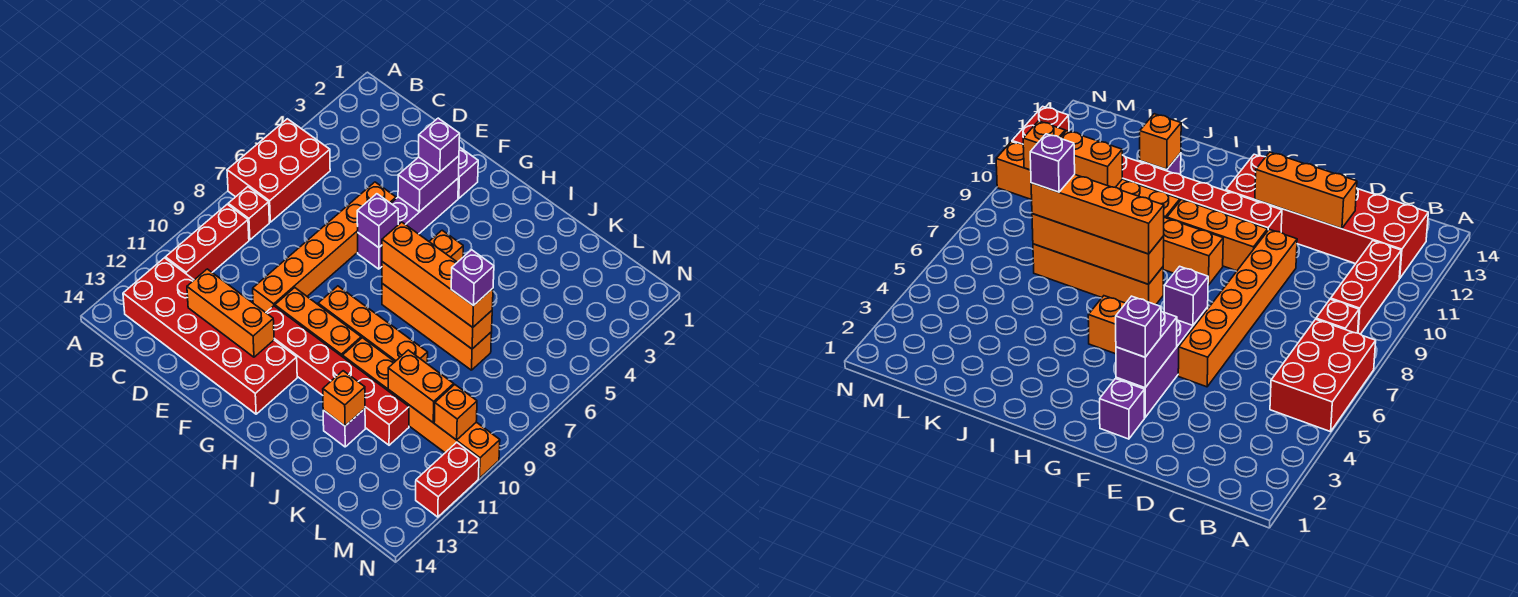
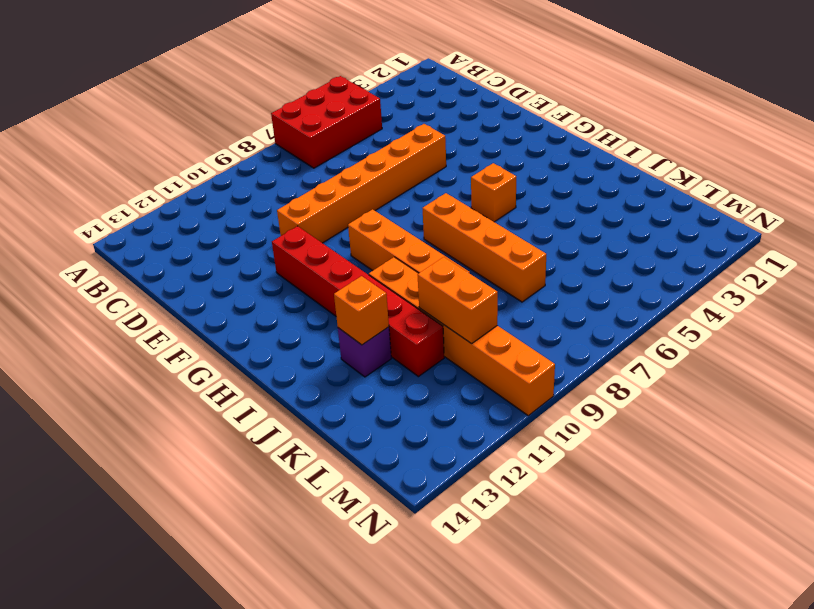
none -> red brick B8 level 1
none -> red brick B9:B11 level 1
none -> red brick B12:G13 level 1

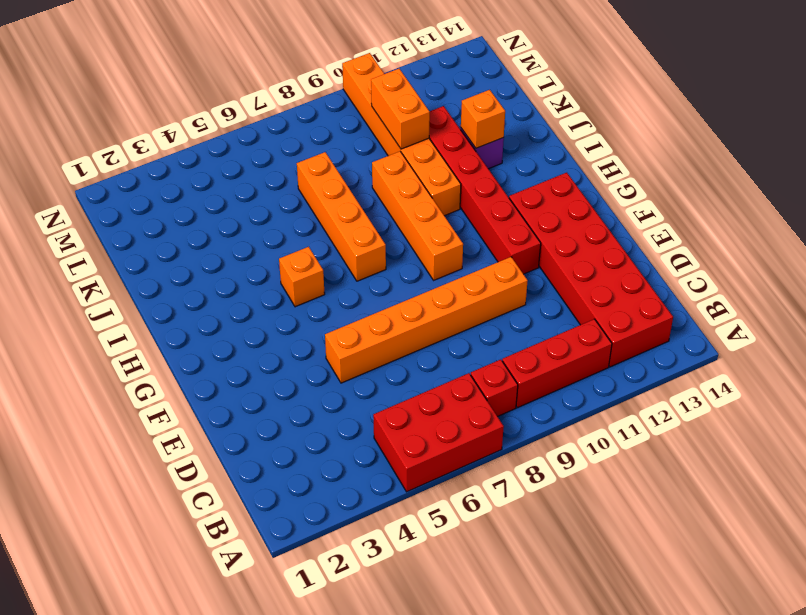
none -> purple brick F2 level 1
none -> purple brick F3:F6 level 1
none -> orange brick F10:H10 level 1

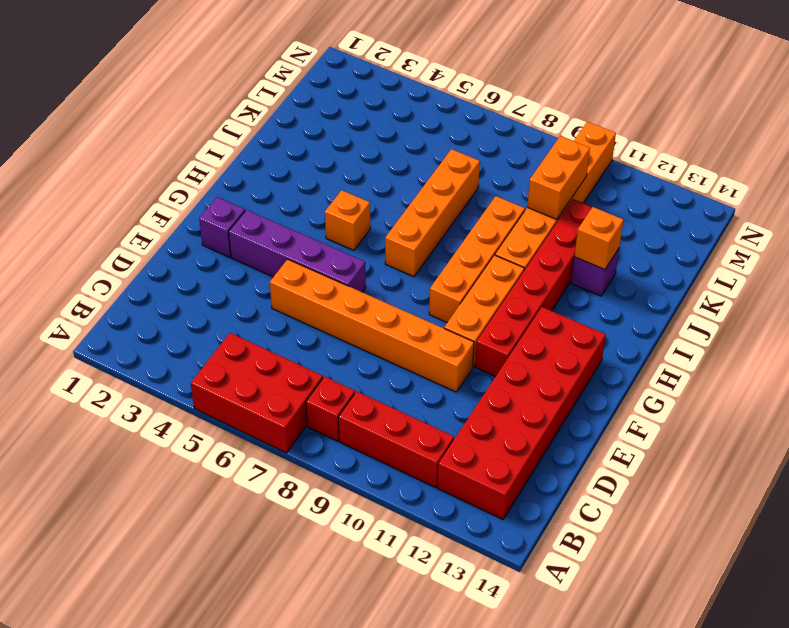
none -> red brick N11:N12 level 1
none -> orange brick D12:F12 level 2
none -> purple brick F3:F4 level 2

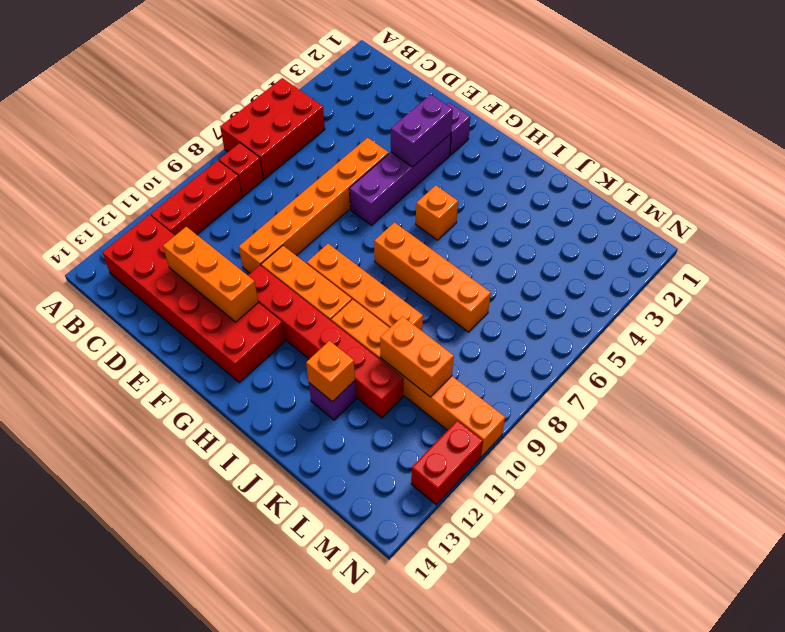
none -> purple brick F6 level 2
none -> orange brick H7:K7 level 2
none -> orange brick M10 level 2

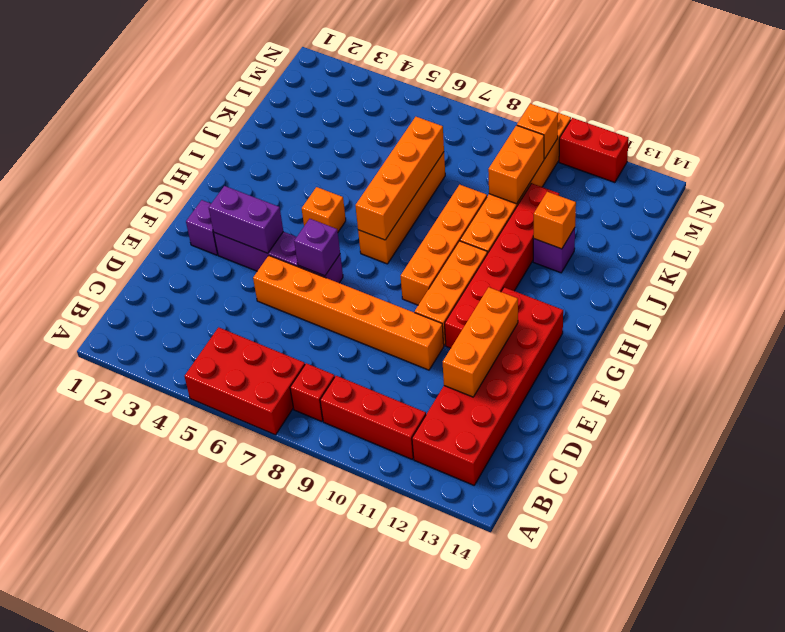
none -> purple brick F3 level 3
none -> orange brick H7:K7 level 3
none -> purple brick K7 level 4

